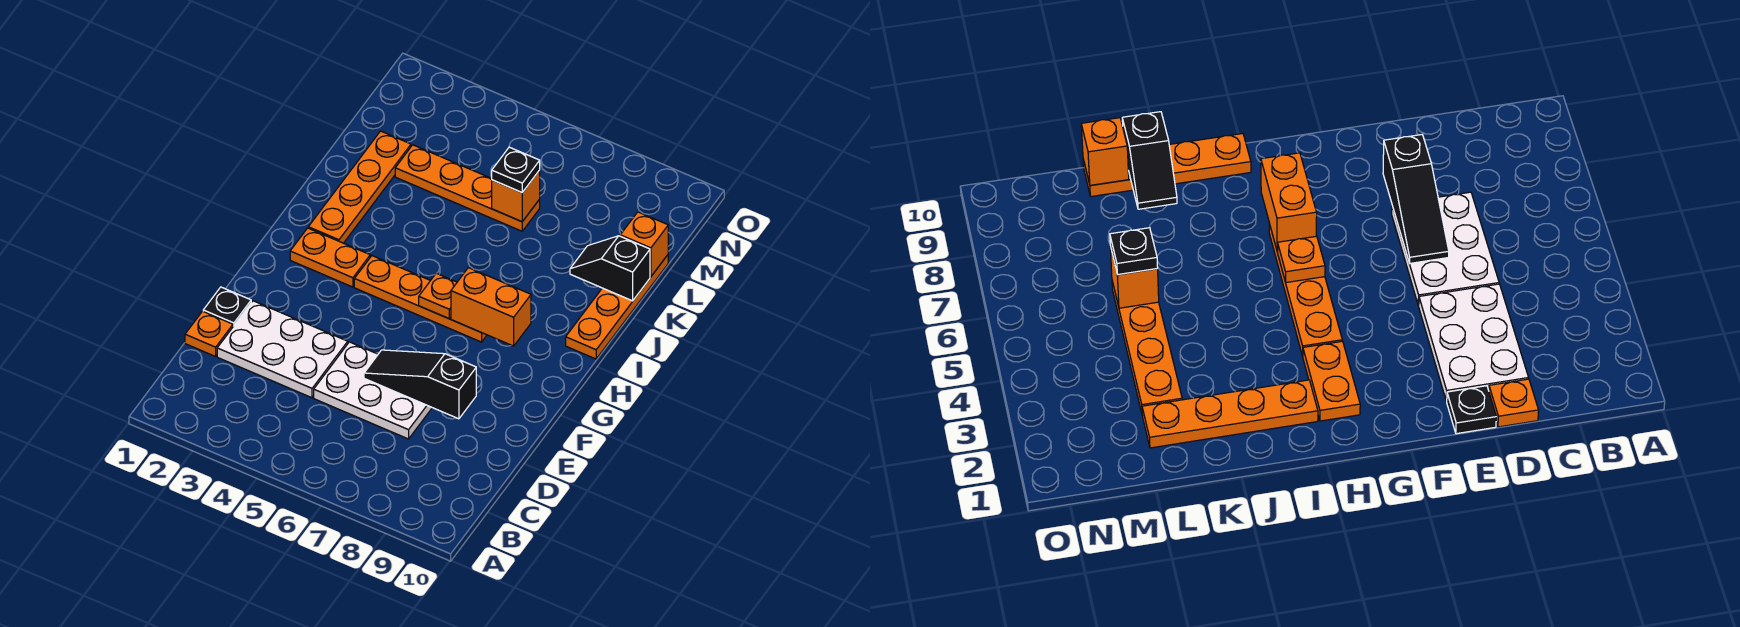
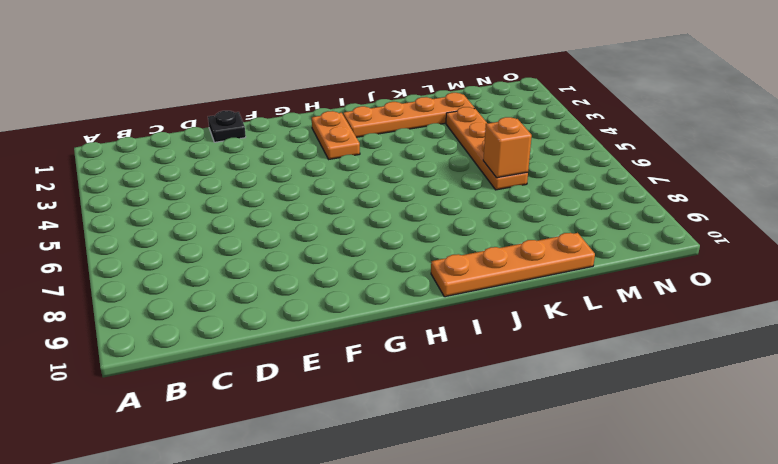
none -> orange plate D1 level 1
none -> white plate D2:E4 level 1
none -> white plate D5:E7 level 1

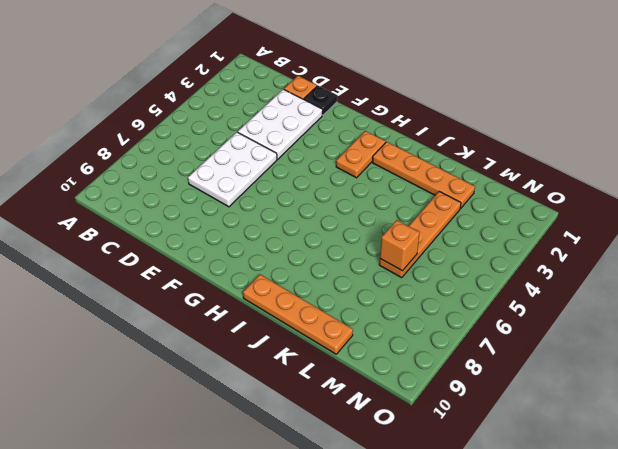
none -> orange plate H4:H7 level 1
none -> black slope E6:E8 level 2 top 8
none -> orange plate H6 level 2

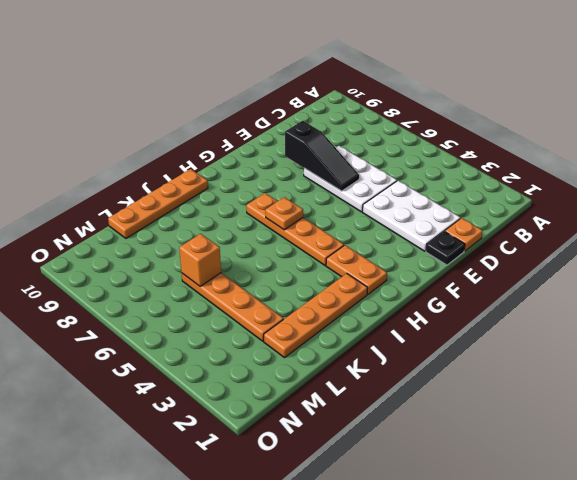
none -> orange brick H7:H8 level 2
none -> black slope K9:K10 level 2 top 10
none -> orange brick L10 level 2

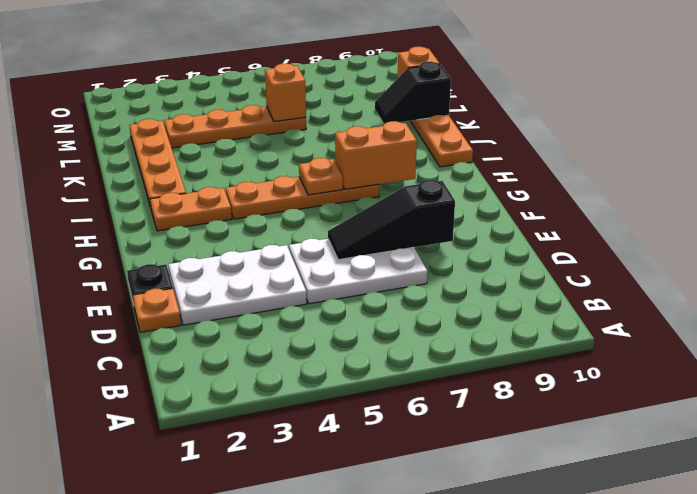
none -> black plate L6 level 3

